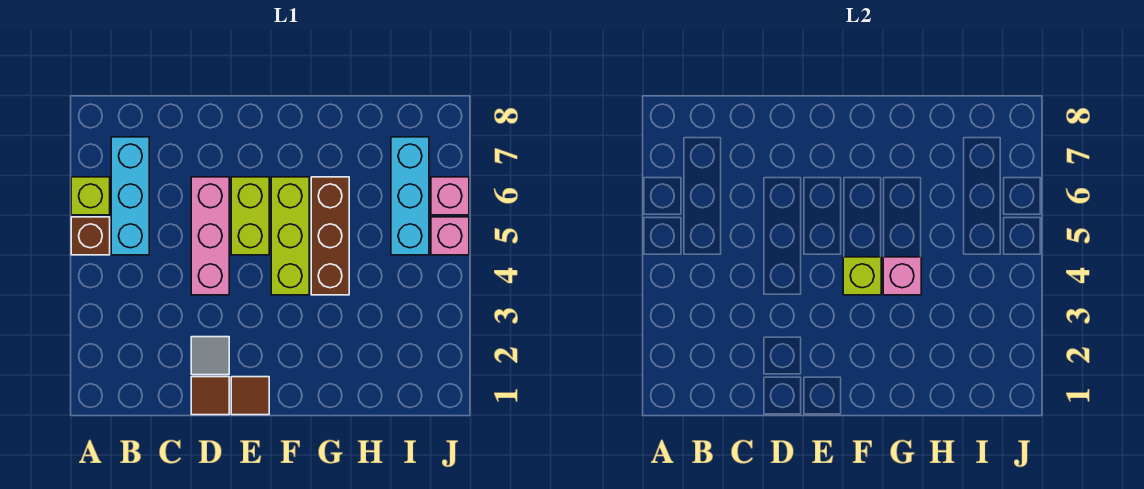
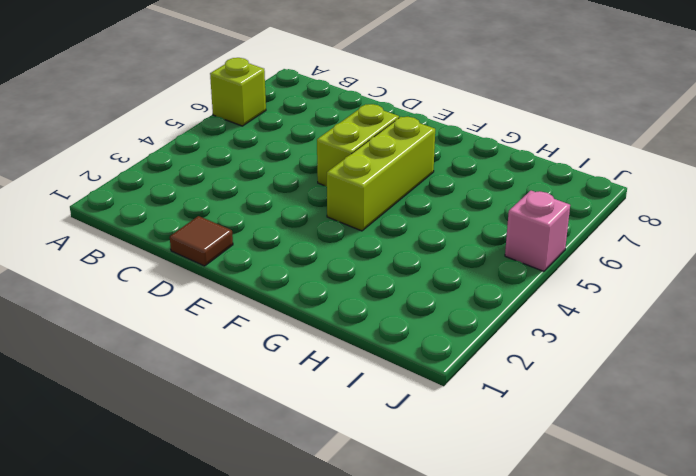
none -> brown brick A5 level 1
none -> cyan brick B5:B7 level 1
none -> grey tile D2 level 1

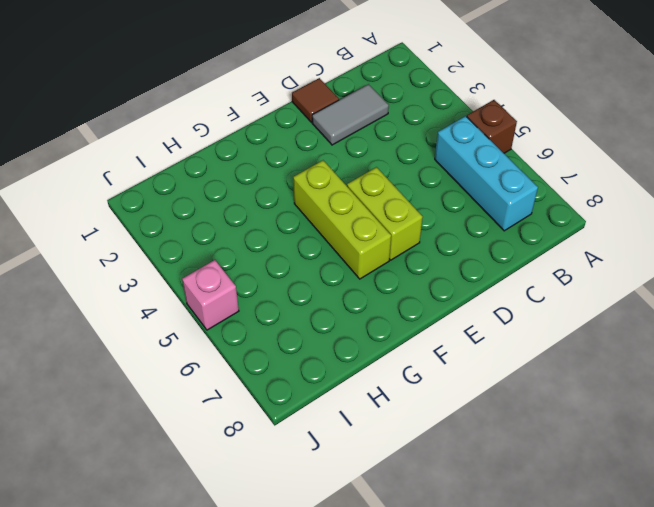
grey tile C2:D2 level 1 -> grey tile D2 level 1
none -> lime brick A6 level 1
none -> pink brick D4:D6 level 1
none -> brown tile E1 level 1

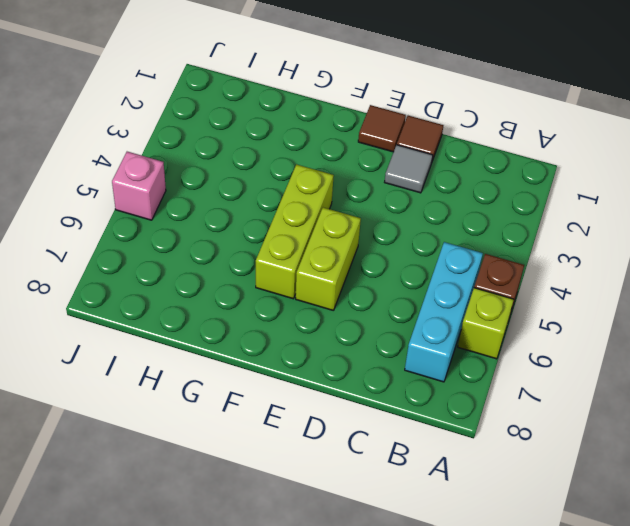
none -> pink brick D4:D6 level 1
none -> brown brick G4:G6 level 1
none -> cyan brick I5:I7 level 1

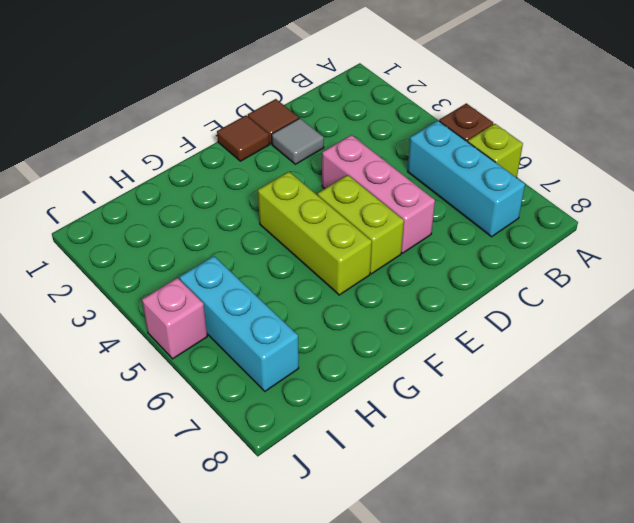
none -> brown brick G4:G6 level 1
none -> pink brick J6 level 1
none -> lime brick F4 level 2

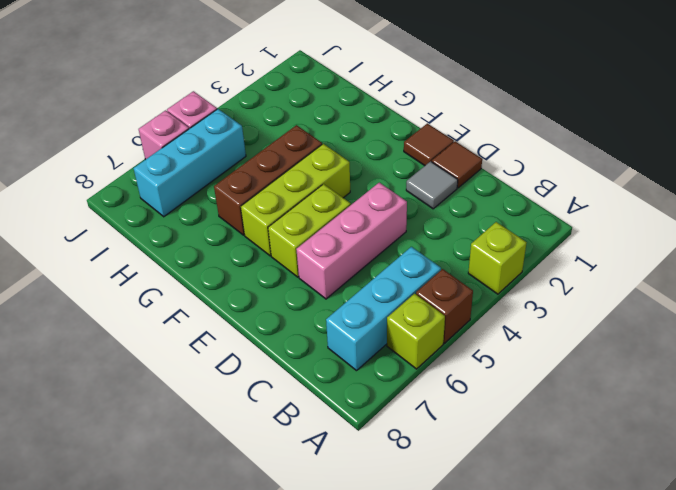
lime brick A3 level 1 -> lime brick F4 level 2
none -> pink brick G4 level 2

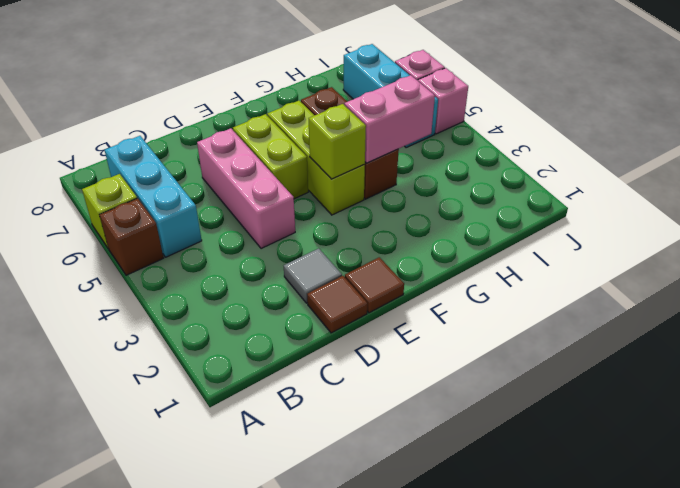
pink brick G4:H4 level 2 -> pink brick G4 level 2

